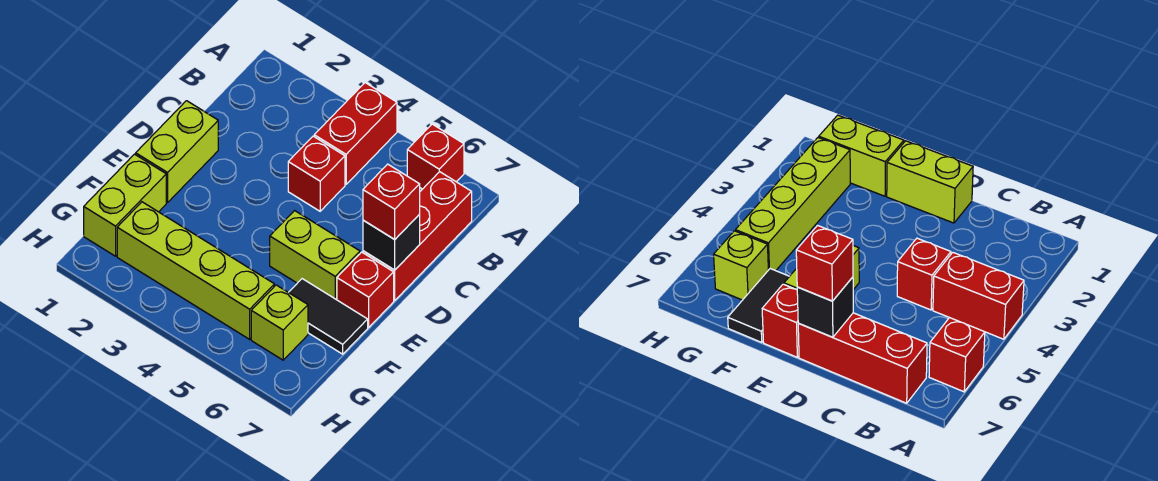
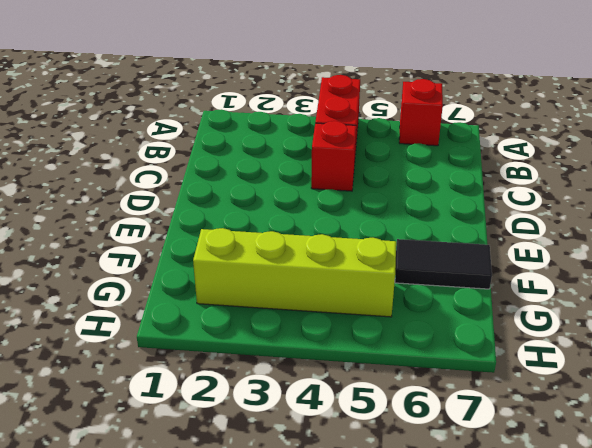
none -> red brick B7:D7 level 1
none -> lime brick D1:E1 level 1
none -> lime brick E5:E6 level 1

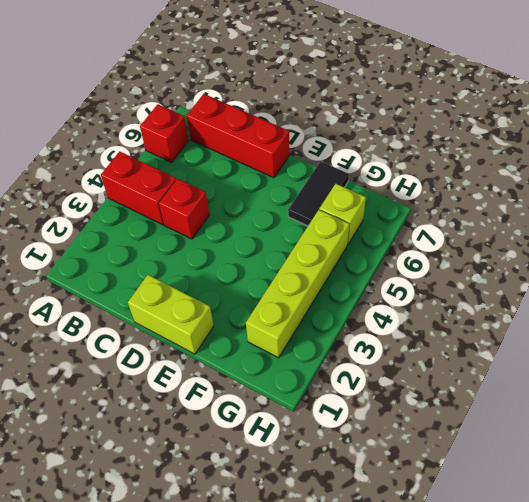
none -> lime brick E5:E6 level 1
none -> red brick E7 level 1
none -> lime brick F1:G1 level 1

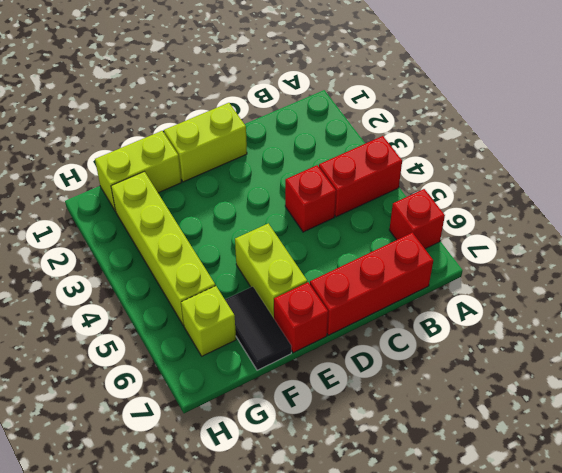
none -> black brick D7 level 2
none -> red brick D7 level 3

